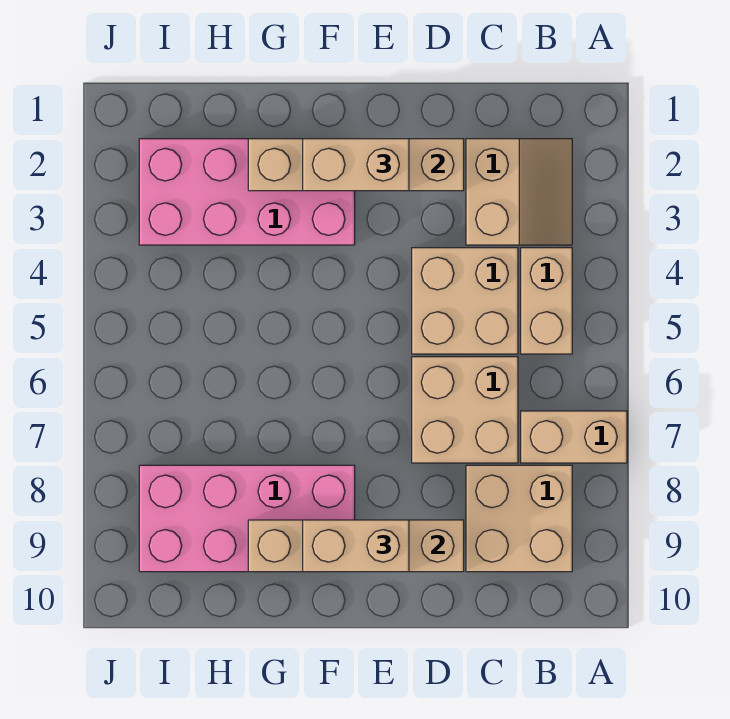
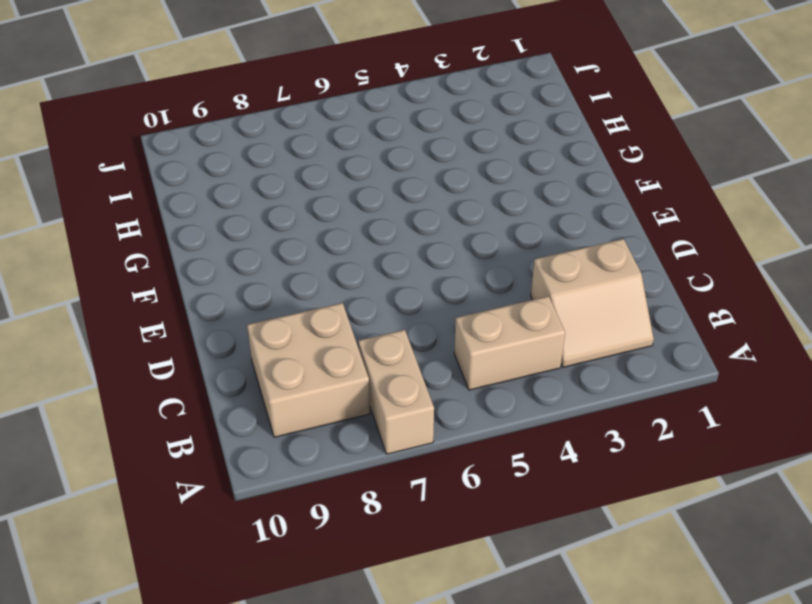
none -> tan brick C4:D5 level 1
none -> tan brick C6:D7 level 1
none -> pink brick F2:I3 level 1

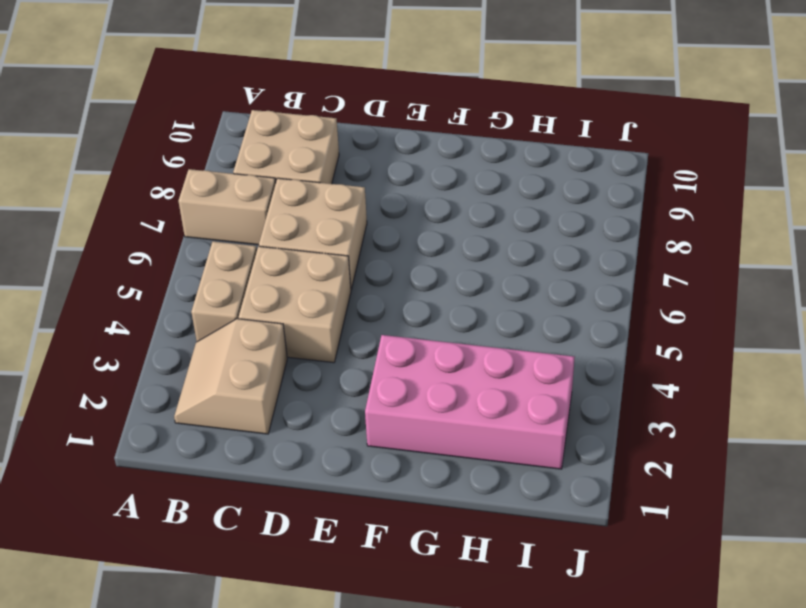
none -> pink brick F8:I9 level 1
none -> tan brick D2:G2 level 2
none -> tan brick D9:G9 level 2

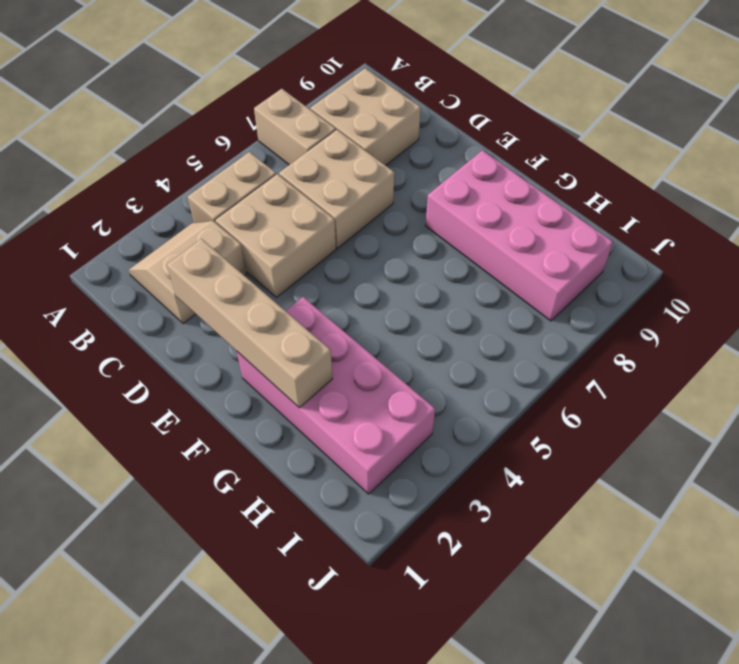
none -> tan brick D9:G9 level 2
none -> tan brick E2:F2 level 3
none -> tan brick E9:F9 level 3

